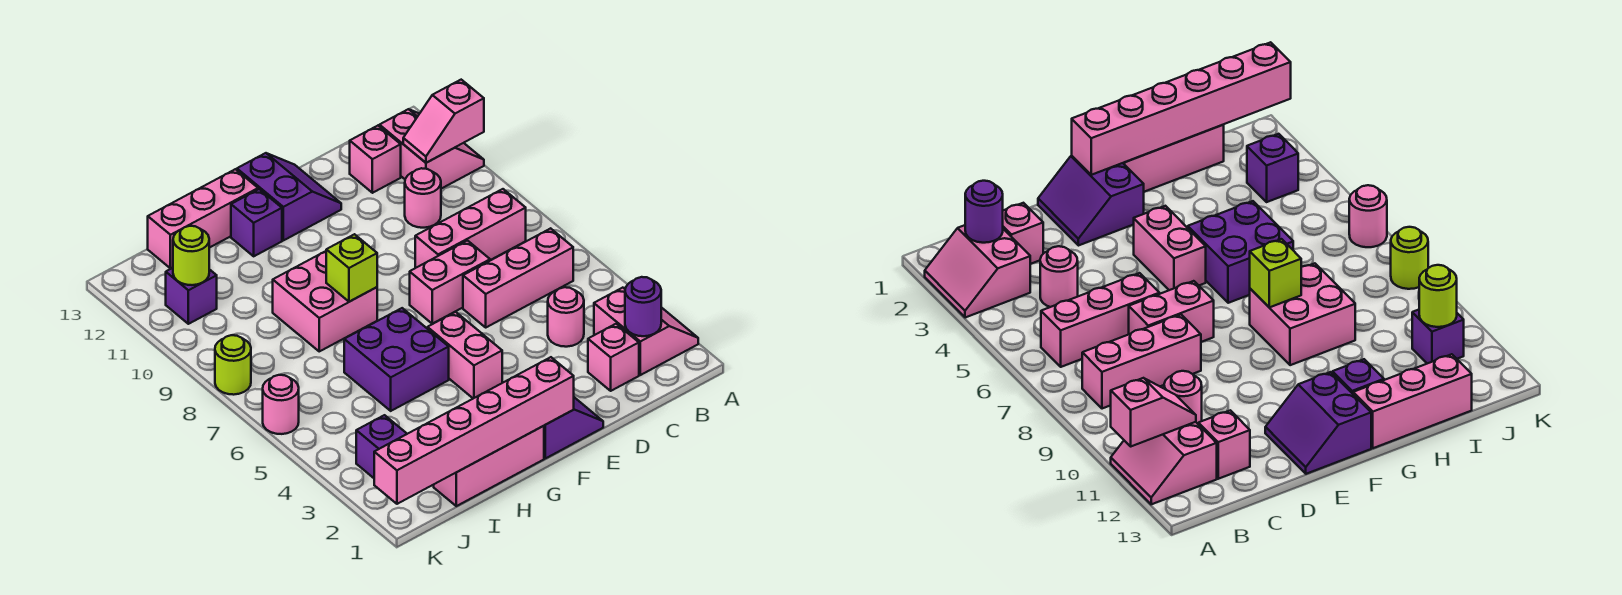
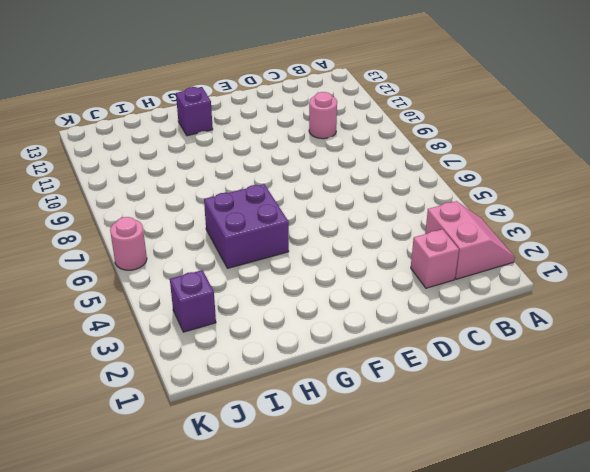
none -> pink slope A11:B12 level 1 top B
none -> pink brick B6:D6 level 1
none -> pink brick B8:D8 level 1

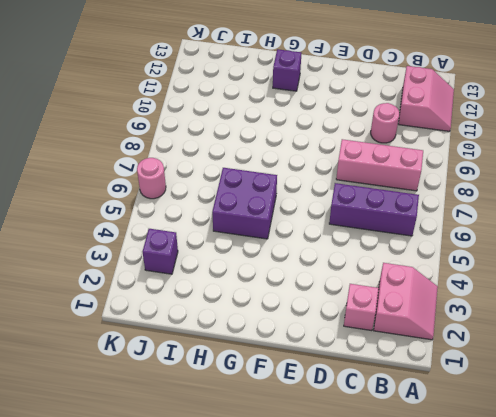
purple brick B6:D6 level 1 -> pink brick B6:D6 level 1
none -> pink round brick C4 level 1
none -> pink brick C12 level 1
none -> pink brick D7:E7 level 1

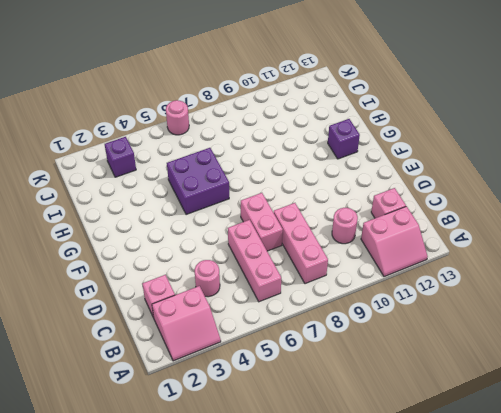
none -> purple slope E1:F2 level 1 top F
none -> purple slope E12:F13 level 1 top F
none -> pink brick F4:F5 level 1

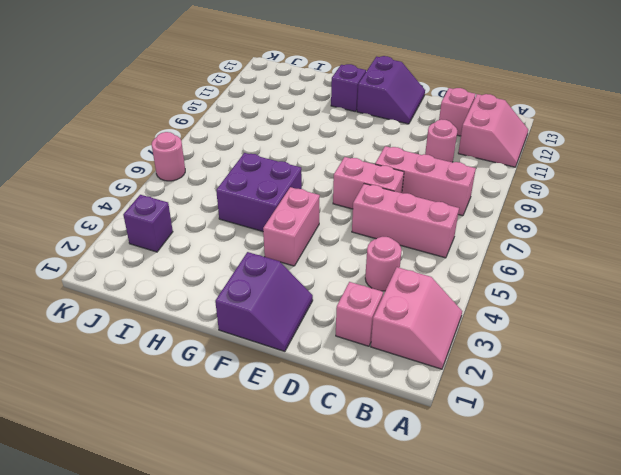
none -> pink brick G1:I1 level 1
none -> pink brick G8:H9 level 1
none -> pink brick G13:I13 level 1

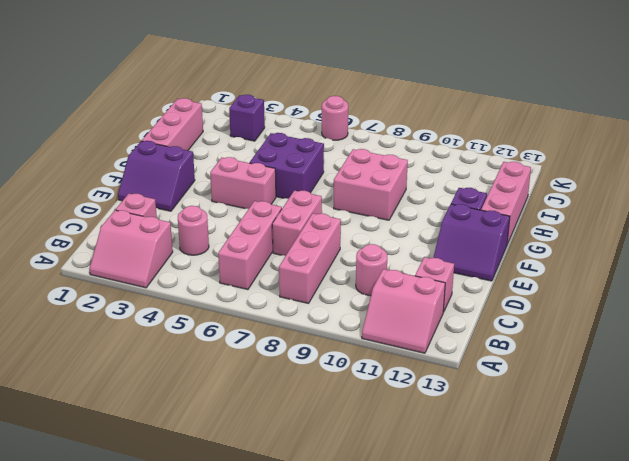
none -> purple brick J11 level 1
none -> lime round brick K8 level 1
none -> pink slope A11:B11 level 2 top A

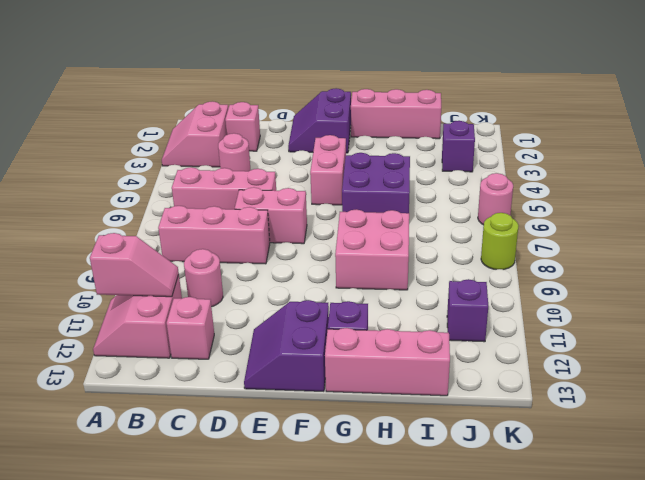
none -> purple round brick B2 level 2
none -> pink brick F1:K1 level 2
none -> lime brick G8 level 2

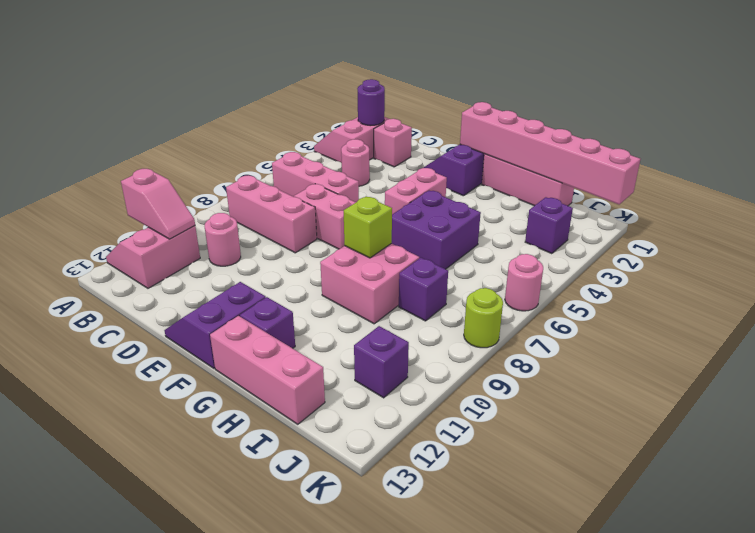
purple brick I8 level 1 -> none
none -> pink brick C12 level 1
none -> lime round brick J11 level 2

